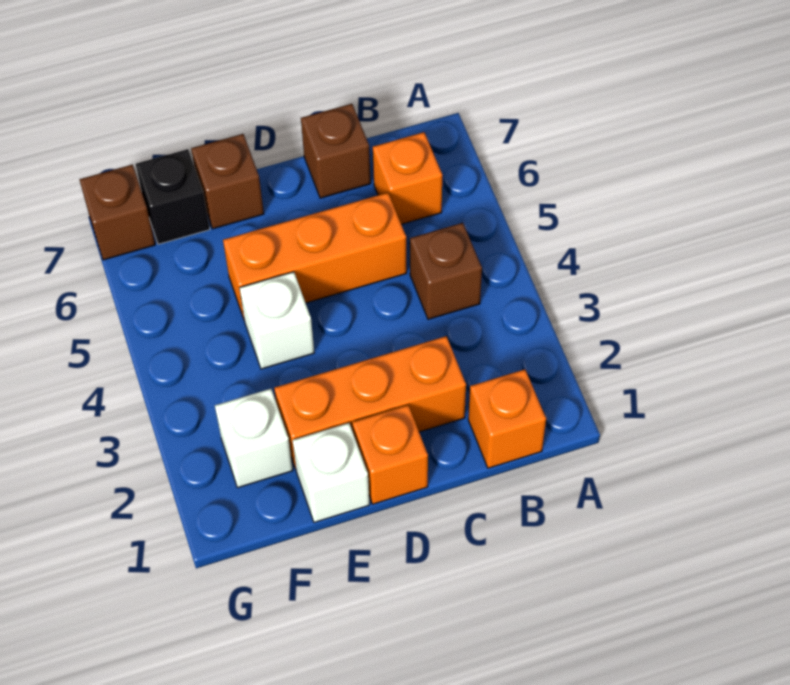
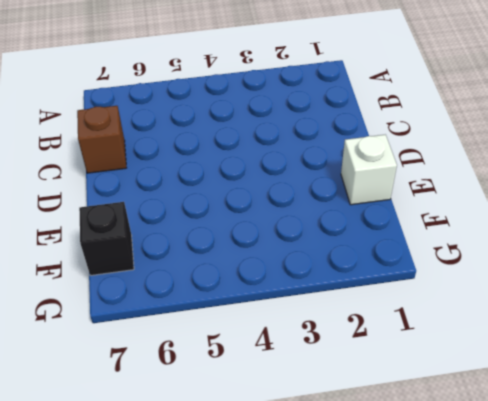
none -> orange brick B1 level 1
none -> brown brick B4 level 1
none -> orange brick B6 level 1

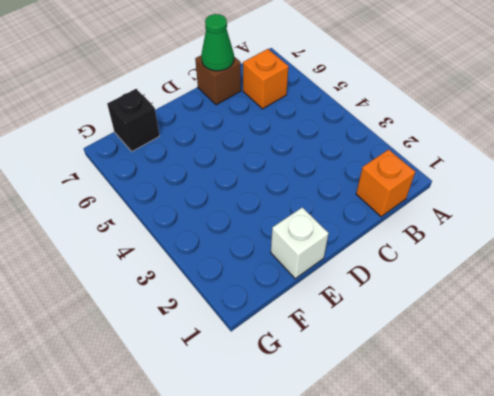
green cone C7 level 2 -> none
none -> brown brick B4 level 1
none -> orange brick C2:E2 level 1
none -> orange brick C5:E5 level 1

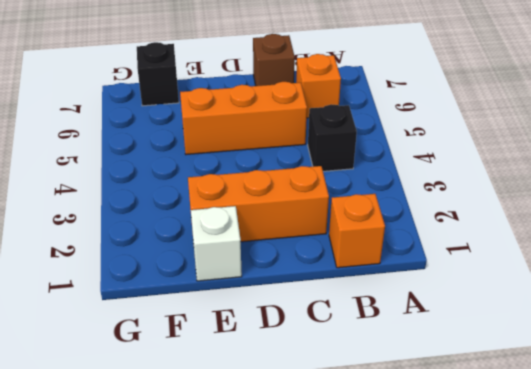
black brick B4 level 1 -> brown brick B4 level 1
none -> orange brick D1 level 1
none -> white brick E4 level 1
none -> brown brick E7 level 1

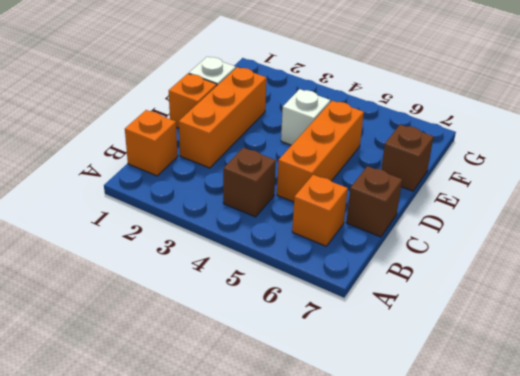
none -> white brick F2 level 1
none -> black brick F7 level 1
none -> brown brick G7 level 1

